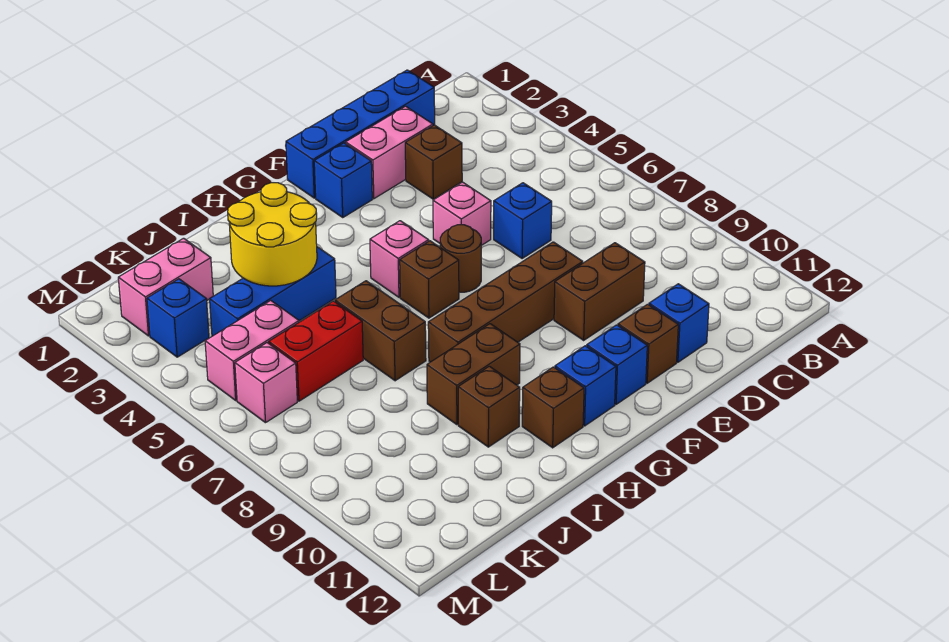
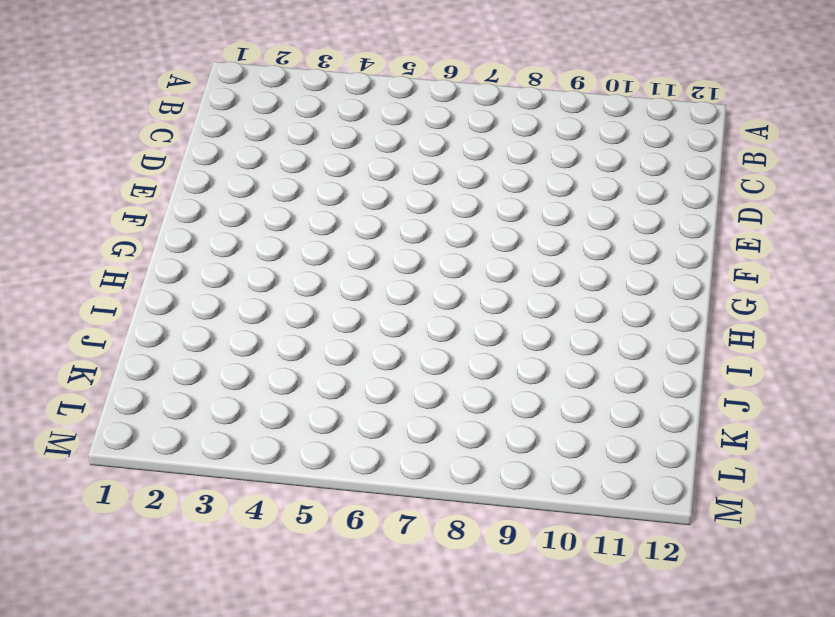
none -> blue brick C1:F1 level 1
none -> pink brick D2:E2 level 1
none -> brown brick D3 level 1

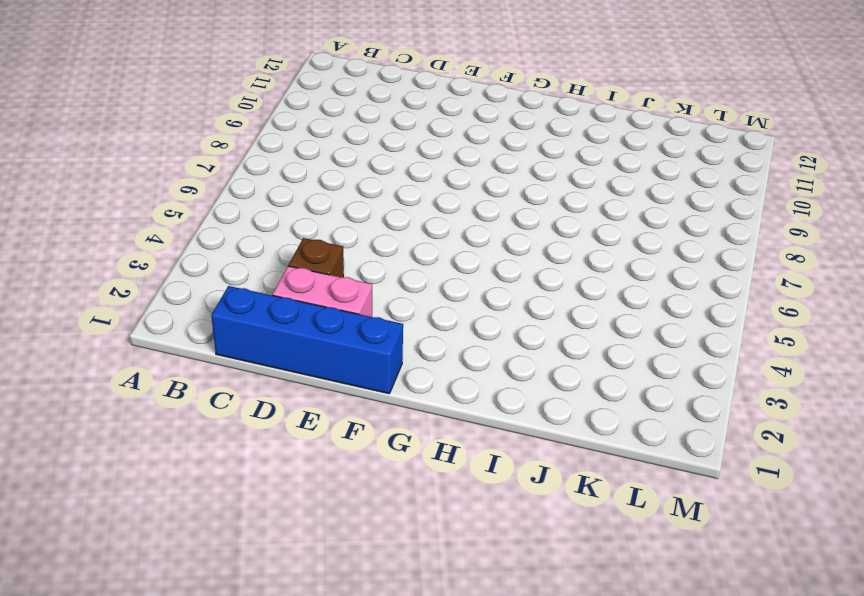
none -> blue brick D6 level 1
none -> brown brick D9:E9 level 1
none -> blue brick D11 level 1

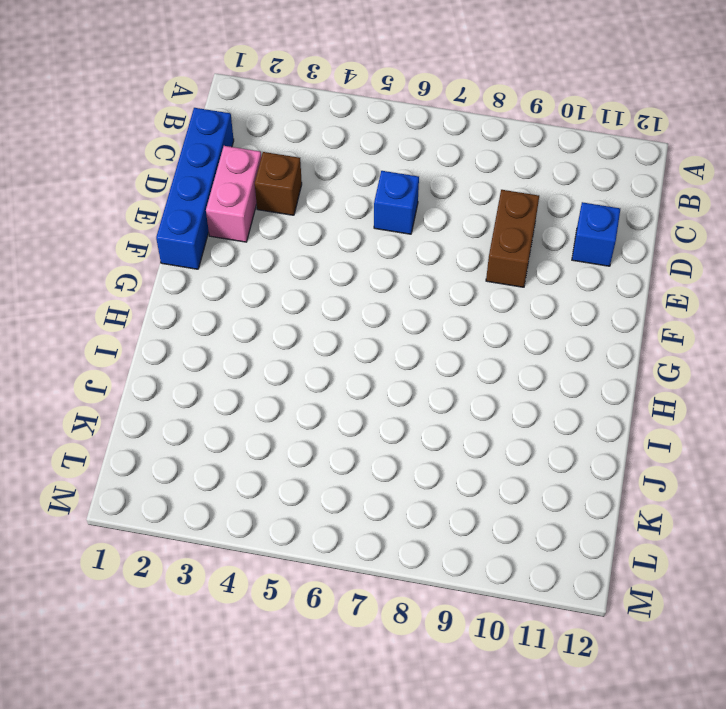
none -> pink brick E5 level 1
none -> brown brick E8:H8 level 1
none -> brown brick E11 level 1

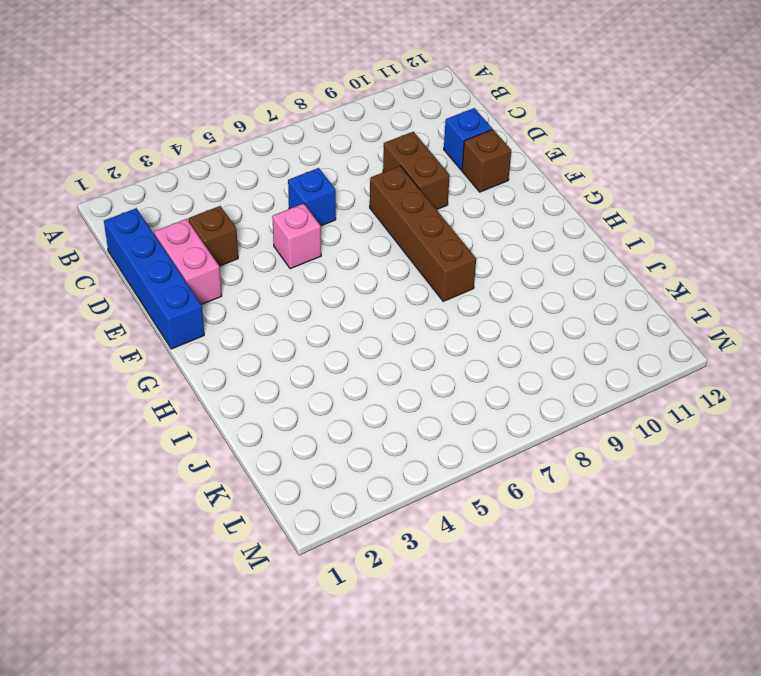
none -> blue brick F2 level 1
none -> brown round brick F6 level 1
none -> blue brick F11 level 1

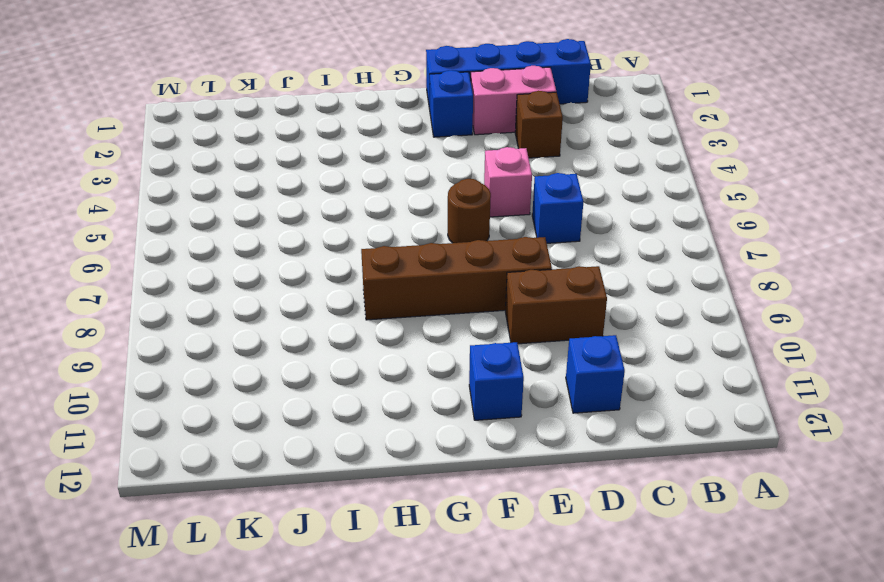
none -> brown brick E11 level 1
none -> pink brick G5 level 1
none -> brown brick G6 level 1

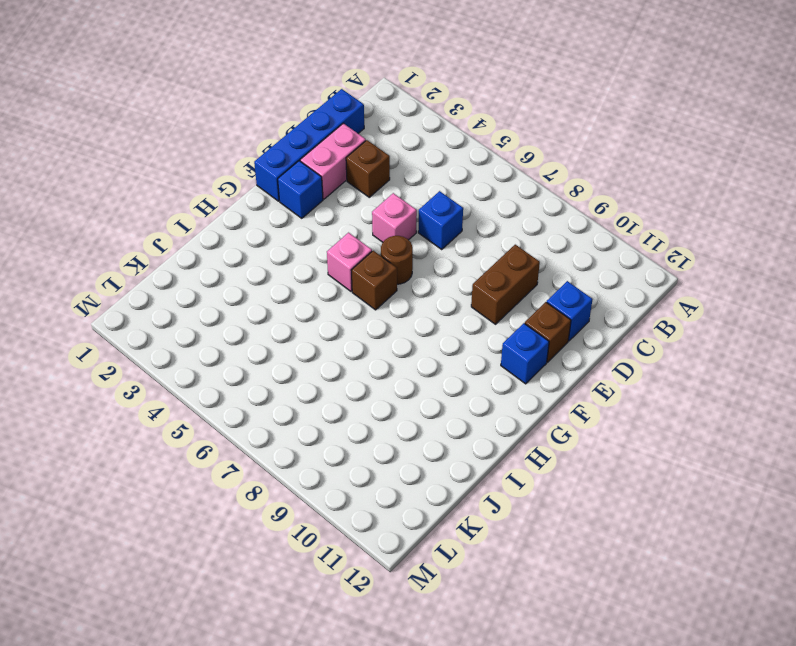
none -> brown brick E8:H8 level 1
none -> blue brick G11 level 1
none -> brown brick H9:I9 level 1

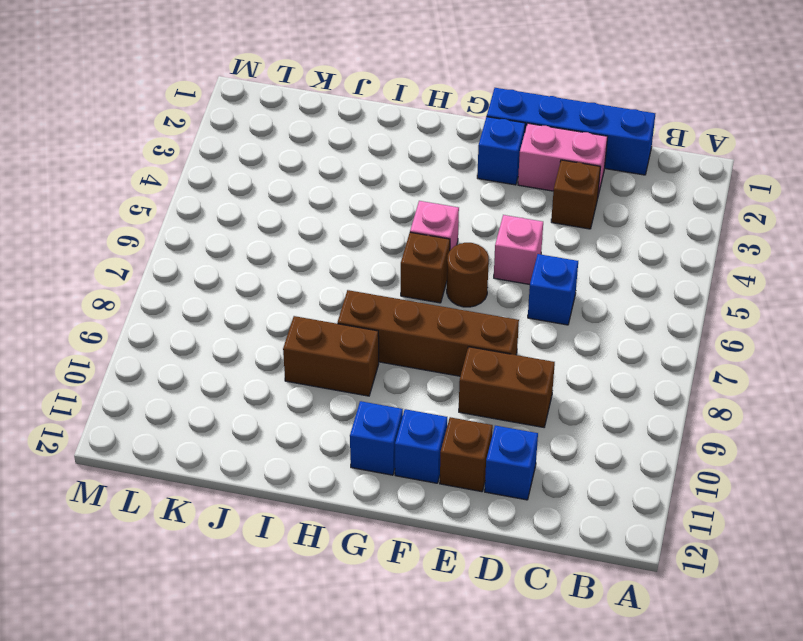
none -> brown brick H11 level 1
none -> blue brick I4:K4 level 1
none -> brown brick I6:I7 level 1

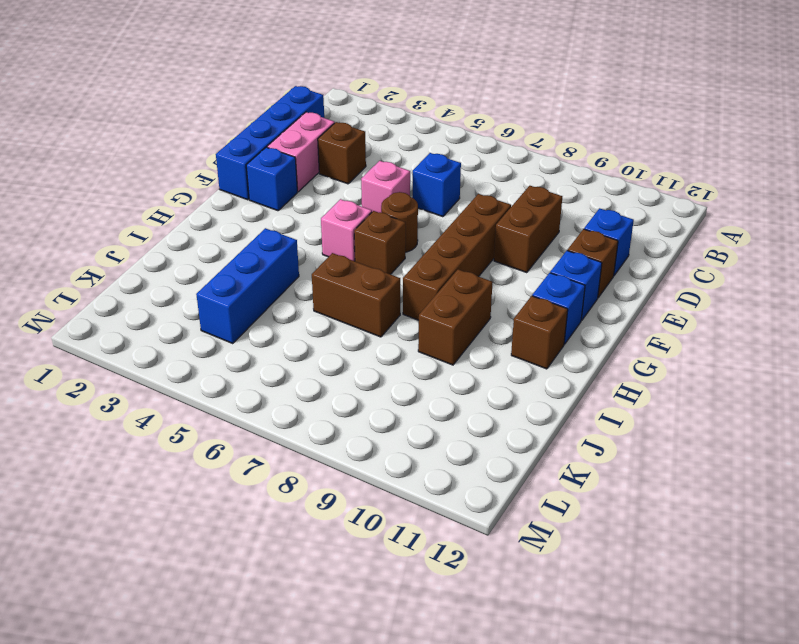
none -> brown brick I10 level 1
none -> red brick J6:K6 level 1
none -> pink brick K2:L2 level 1

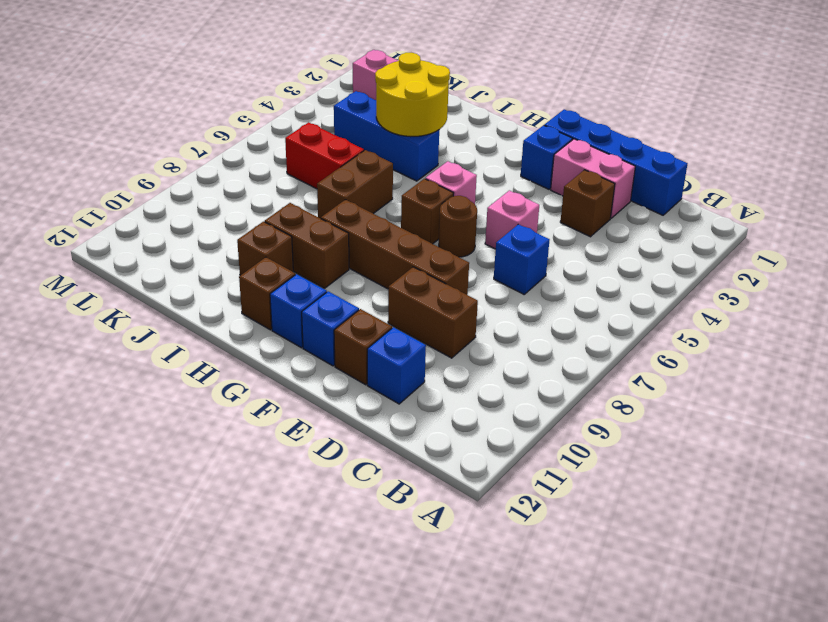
none -> pink brick K5:L5 level 1
none -> blue brick L3 level 1
none -> pink brick L6 level 1

